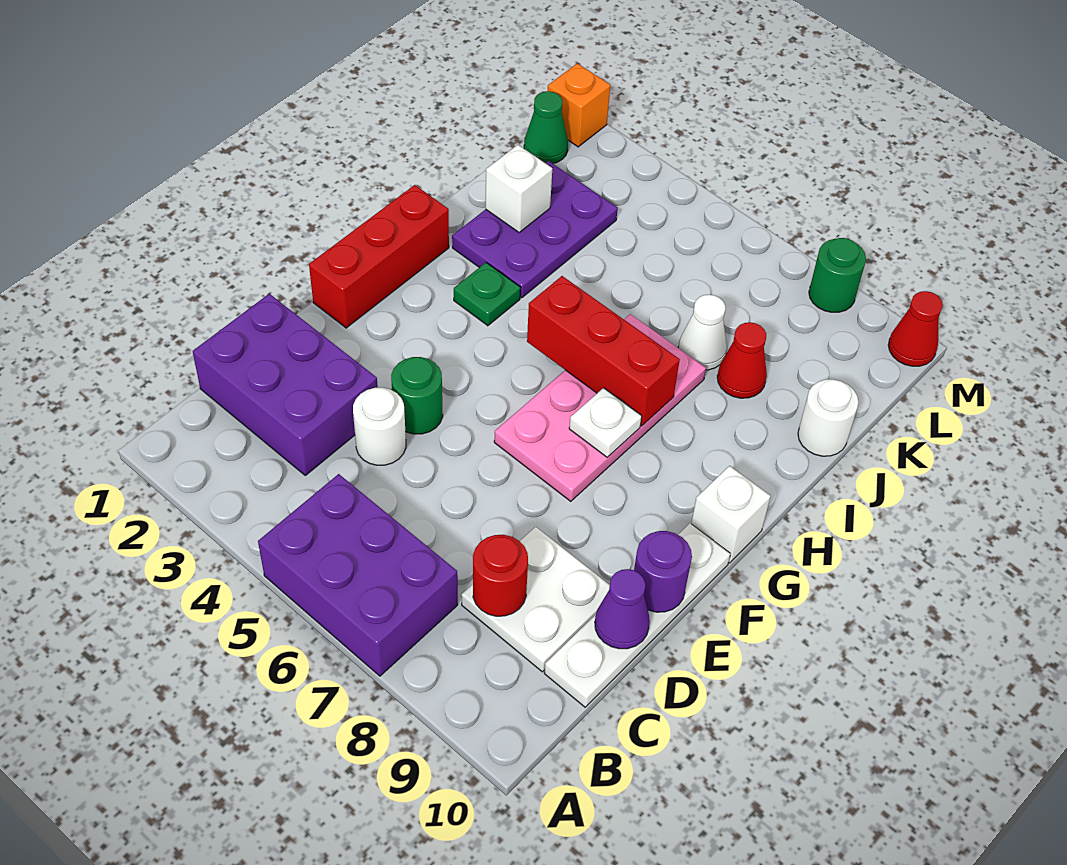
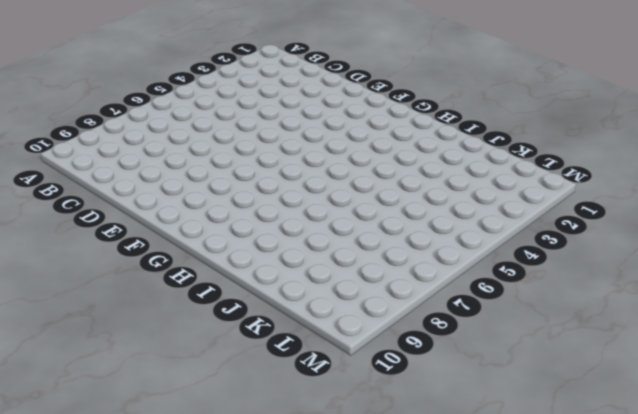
none -> purple brick A5:B7 level 1
none -> purple brick C1:D3 level 1
none -> white plate C8:D9 level 1

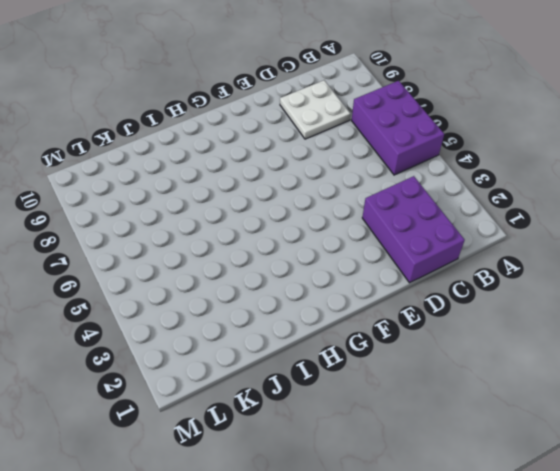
none -> white plate C10:F10 level 1
none -> white round brick D4 level 1
none -> green round brick E4 level 1

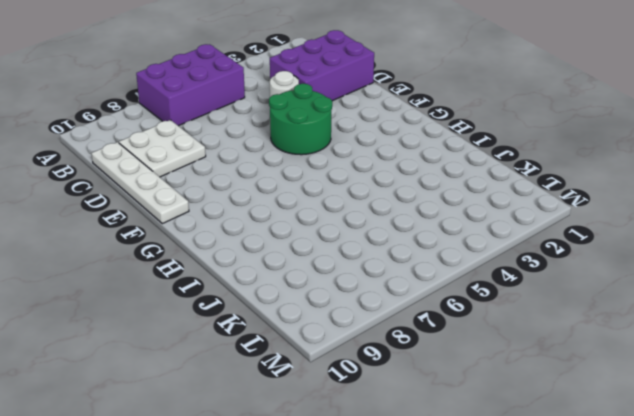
green round brick E4:F5 level 1 -> green round brick E4 level 1
none -> red brick F1:H1 level 1
none -> pink plate F6:I7 level 1
none -> white brick G10 level 1

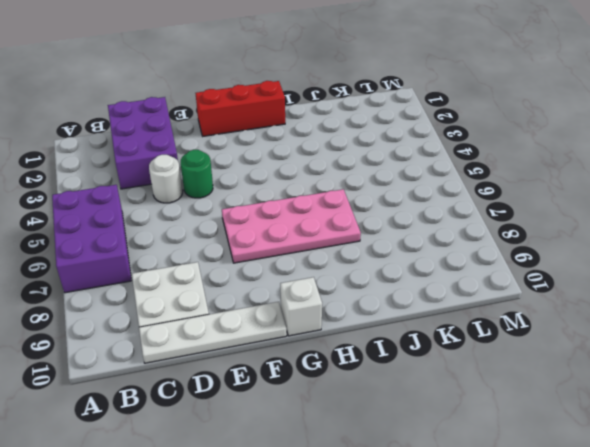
none -> green plate H3 level 1
none -> purple plate I2:K3 level 1
none -> white cone J7 level 1

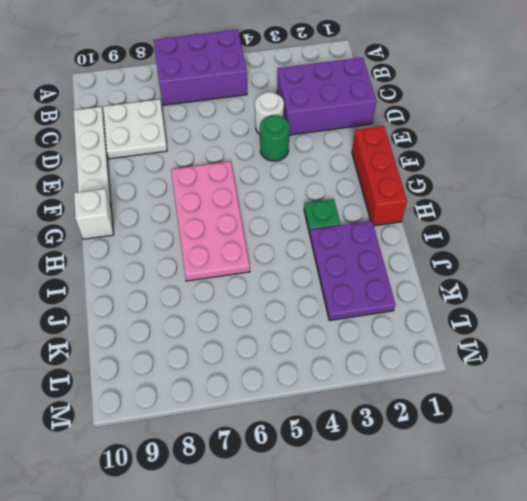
none -> white cone J7 level 1
none -> red cone J8 level 1
none -> white round brick J10 level 1

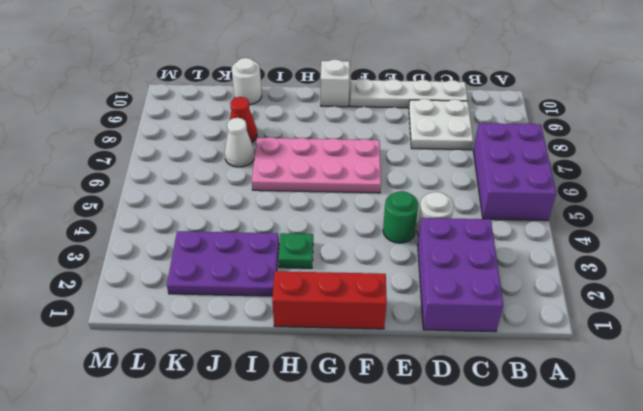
none -> green cone L1 level 1
none -> orange brick M1 level 1
none -> green round brick M8 level 1

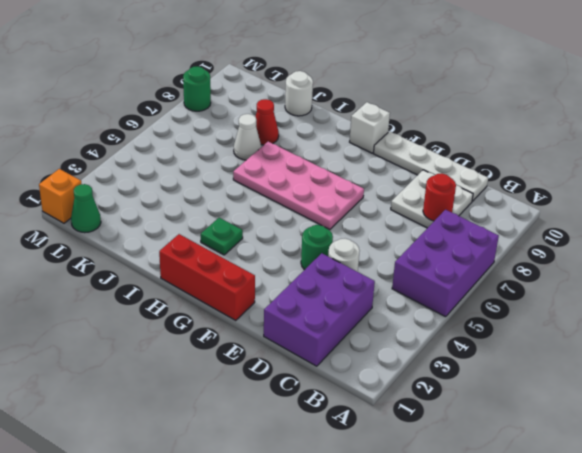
none -> purple plate I2:K3 level 1
none -> red cone M10 level 1
none -> purple cone D10 level 2

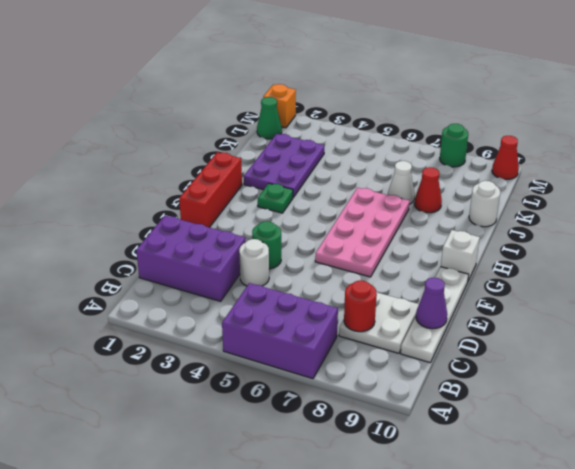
none -> purple round brick E10 level 2
none -> white plate G7 level 2
none -> red brick H5:H7 level 2

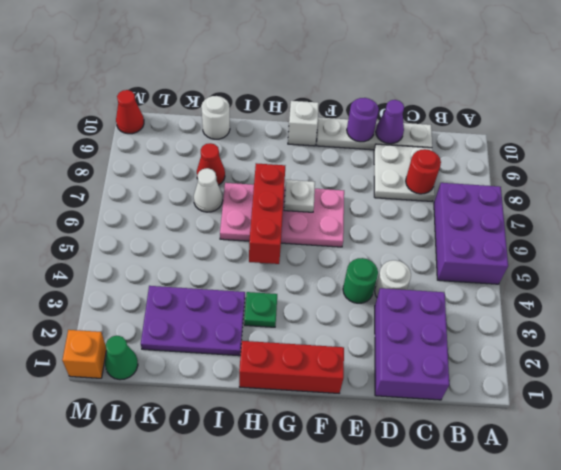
none -> green round brick M8 level 1
none -> white brick J2 level 2

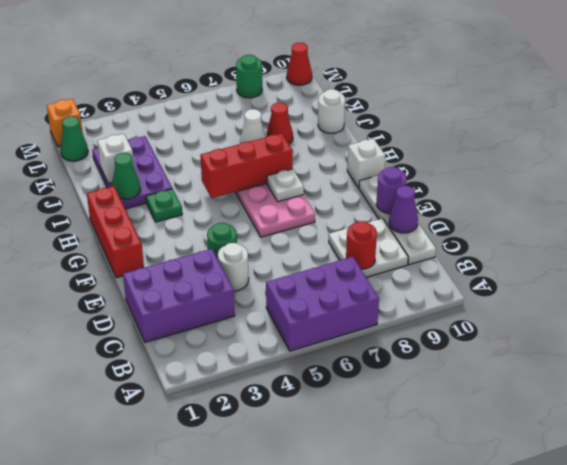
green cone I2 level 2 -> none

